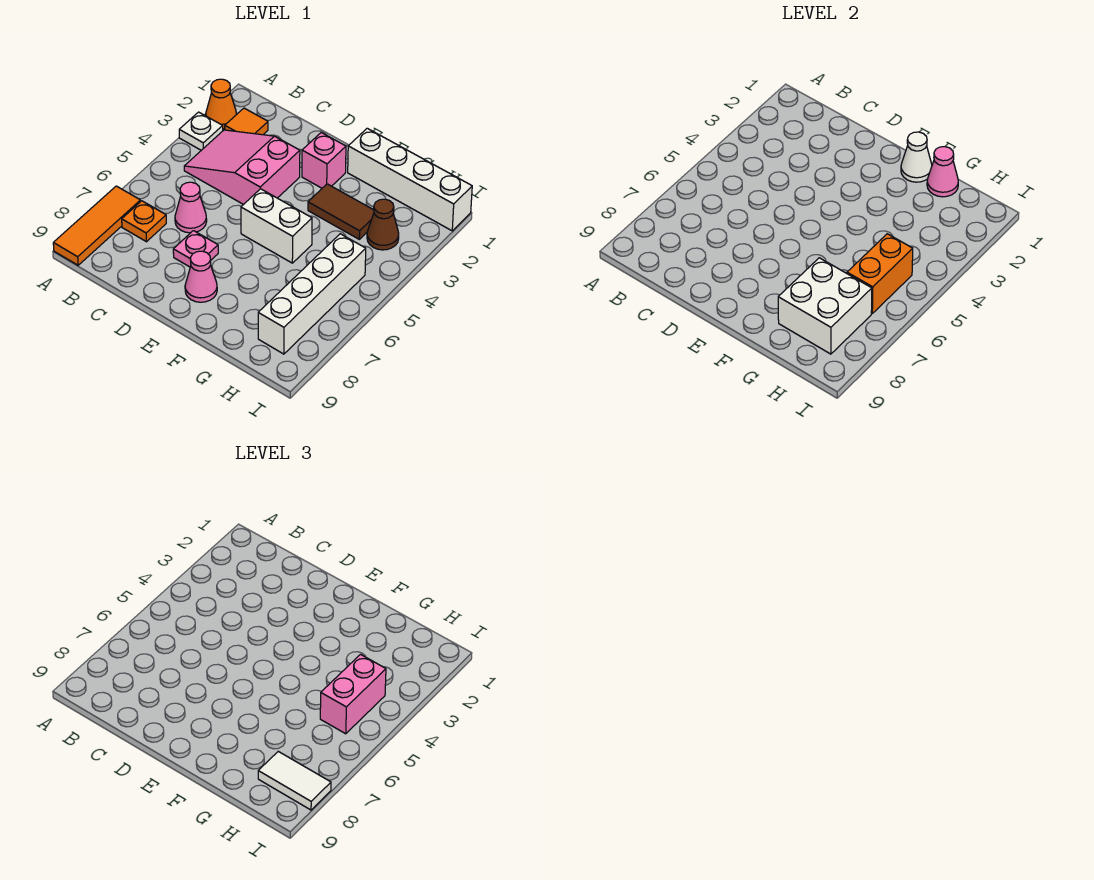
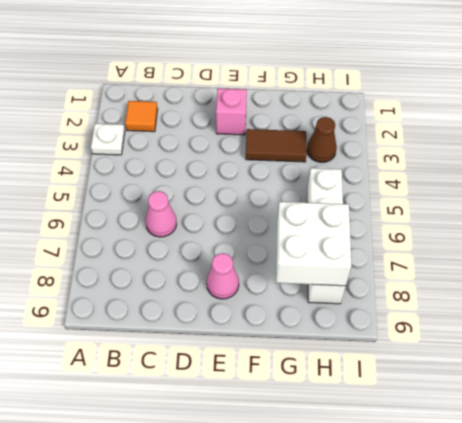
none -> orange cone A2 level 1
none -> orange tile A7:A9 level 1
none -> pink slope B3:D4 level 1 top D

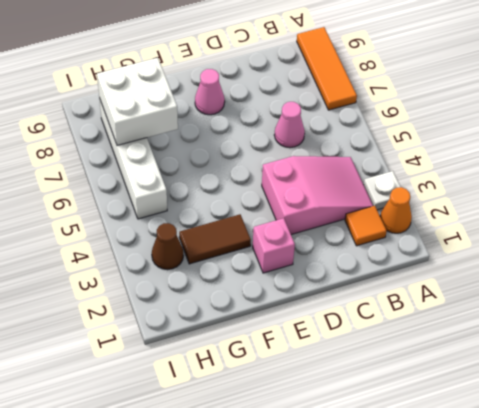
none -> orange plate B7 level 1
none -> pink plate D7 level 1
none -> white brick E5:F5 level 1

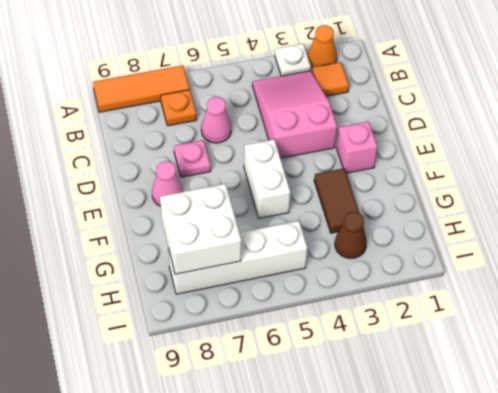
none -> white brick F1:I1 level 1
none -> white cone F1 level 2
none -> pink cone G1 level 2

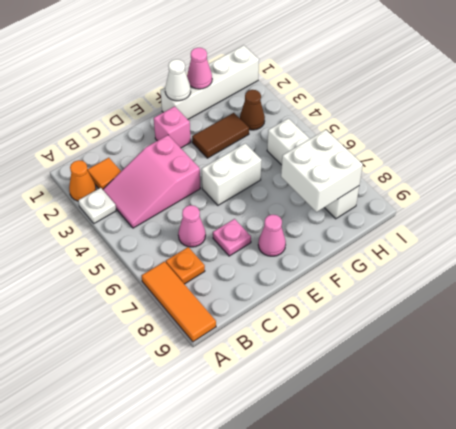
none -> orange brick H5:H6 level 2
none -> pink brick H4:H5 level 3
none -> white tile H8:I8 level 3

